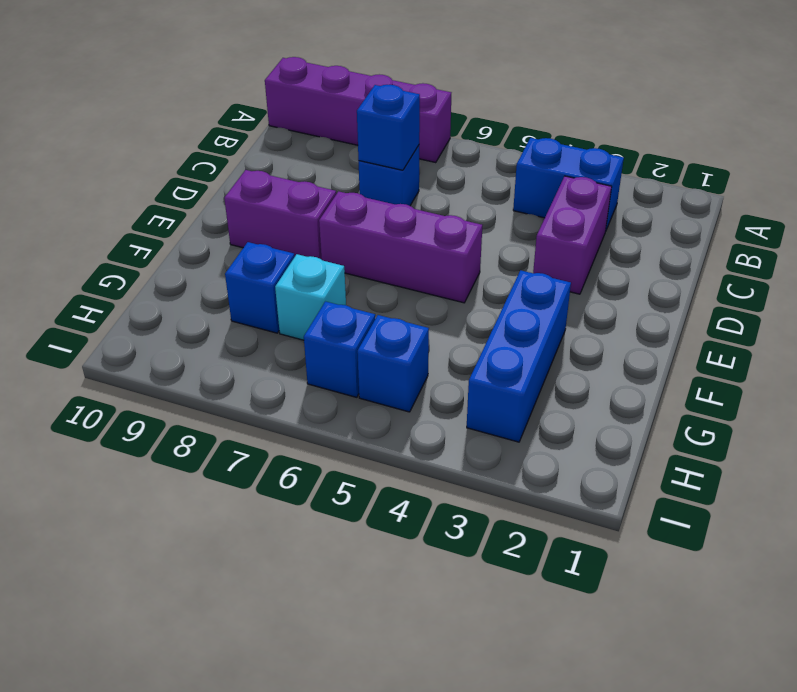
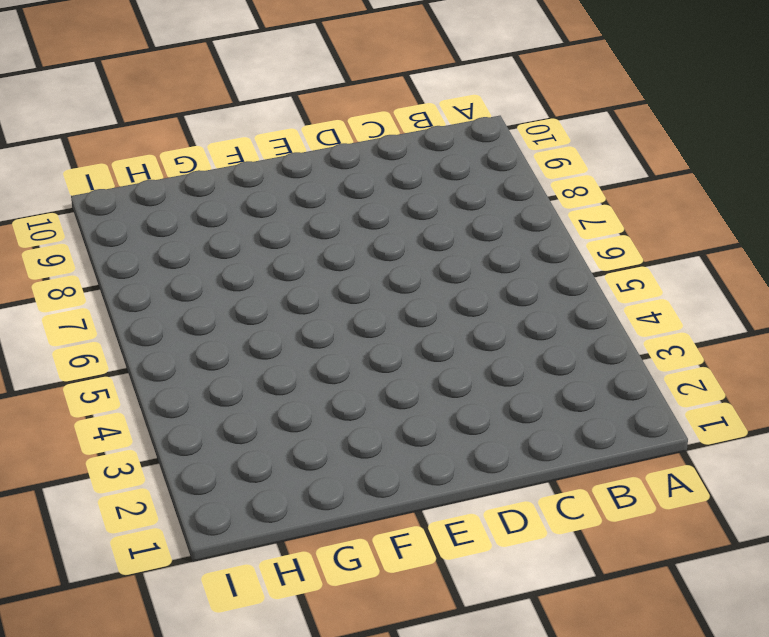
none -> purple brick A7:A10 level 1
none -> blue brick B3:B4 level 1
none -> purple brick C3:D3 level 1

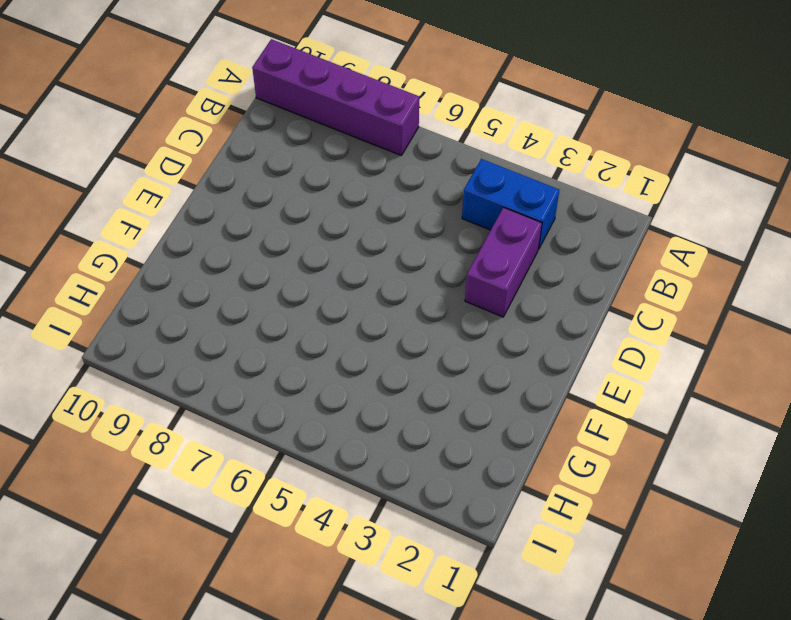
none -> blue brick C7 level 1
none -> purple brick E5:E7 level 1
none -> purple brick E8:E9 level 1

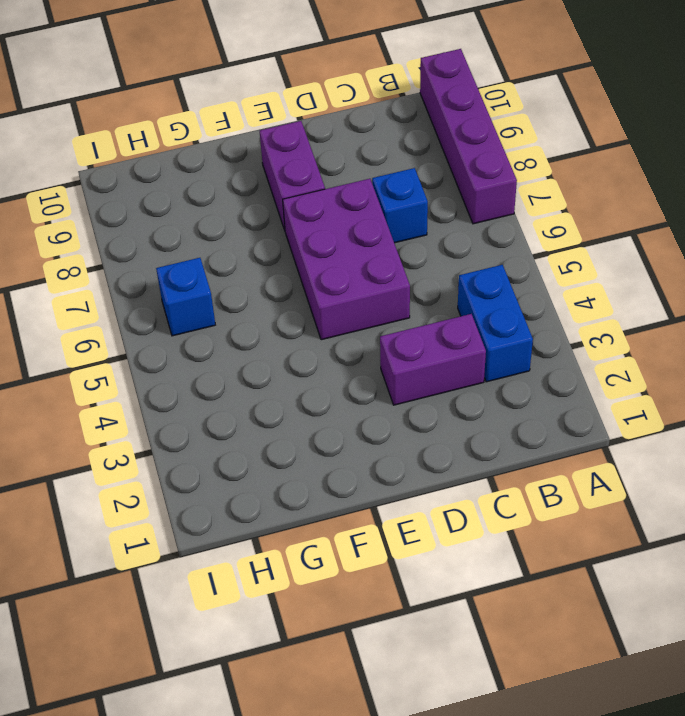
purple brick D5:E7 level 1 -> purple brick E5:E7 level 1
none -> blue brick F3:H3 level 1
none -> cyan brick G7 level 1
none -> blue brick G8 level 1

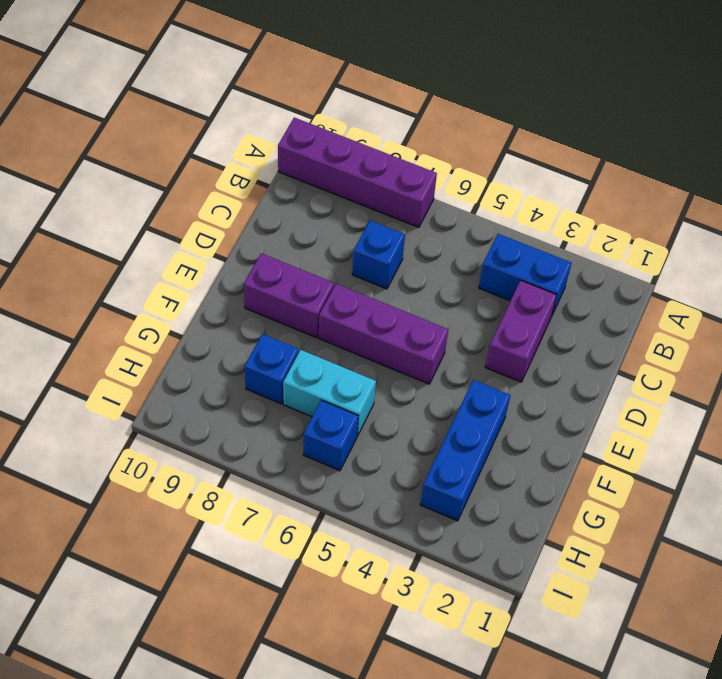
cyan brick G6:G7 level 1 -> cyan brick G7 level 1
none -> blue brick H5 level 1
none -> blue brick C7 level 2

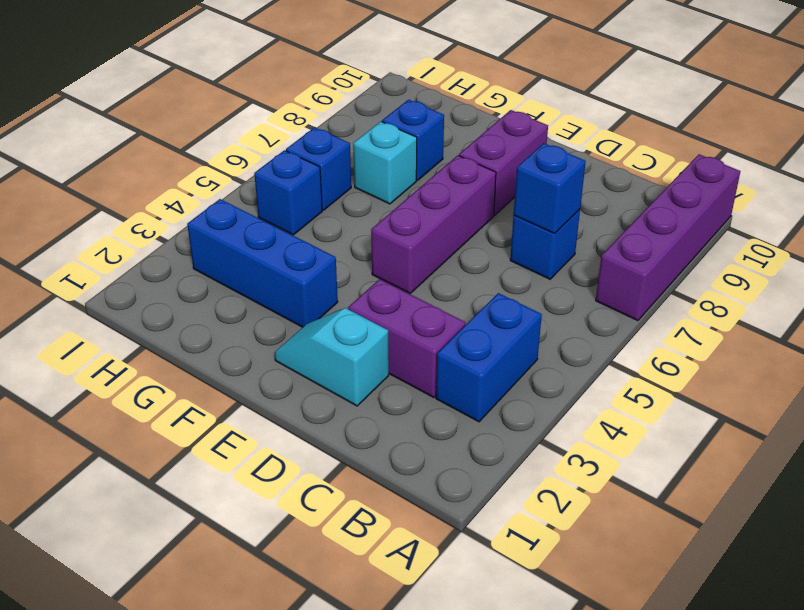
cyan slope D2:E2 level 1 top D -> none

